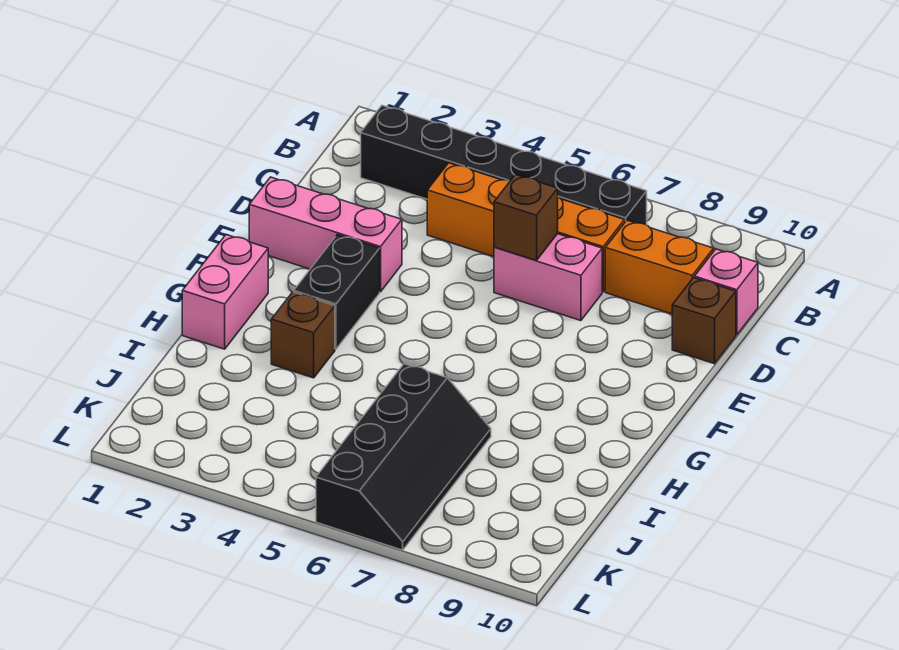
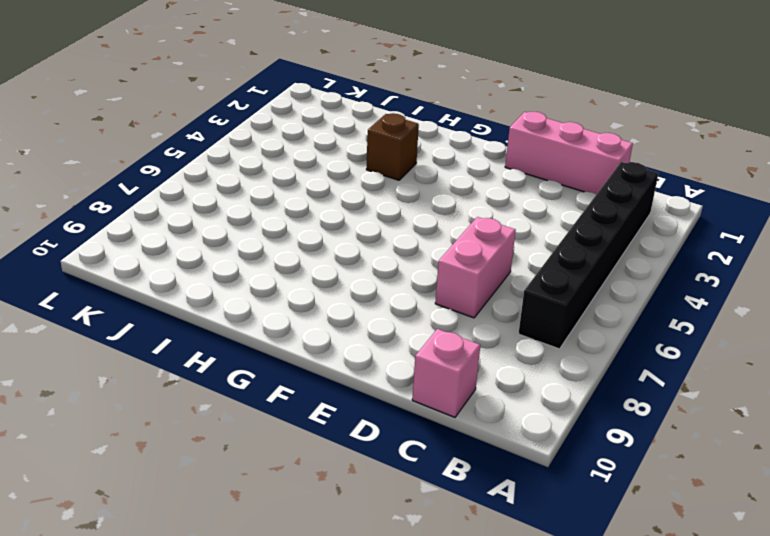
pink brick C1:E1 level 1 -> pink brick E1:E3 level 1
none -> orange brick C4:C7 level 1
none -> orange brick C8:C9 level 1
none -> brown brick D10 level 1

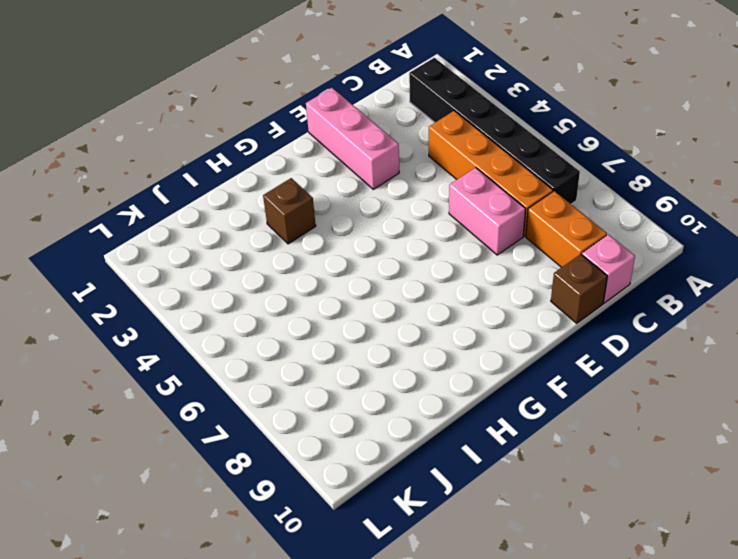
none -> black brick F3:G3 level 1
none -> pink brick G1:H1 level 1
none -> black slope I6:L7 level 1 top 6

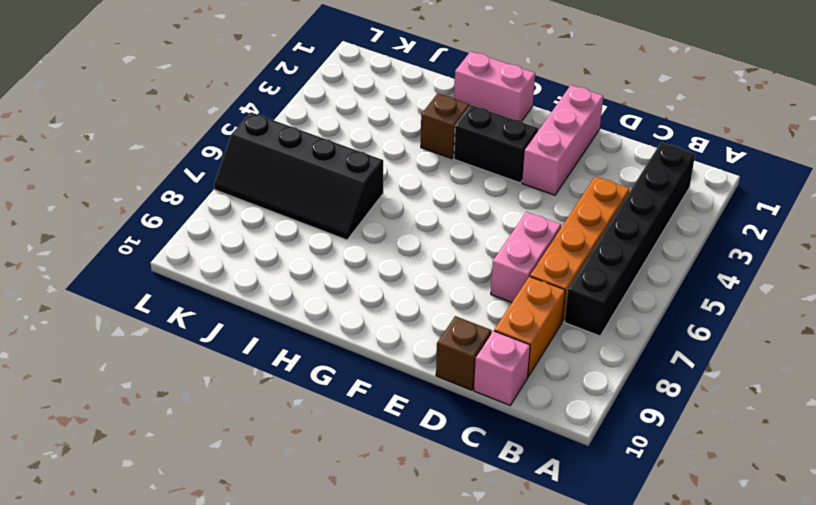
none -> brown brick D6 level 2

